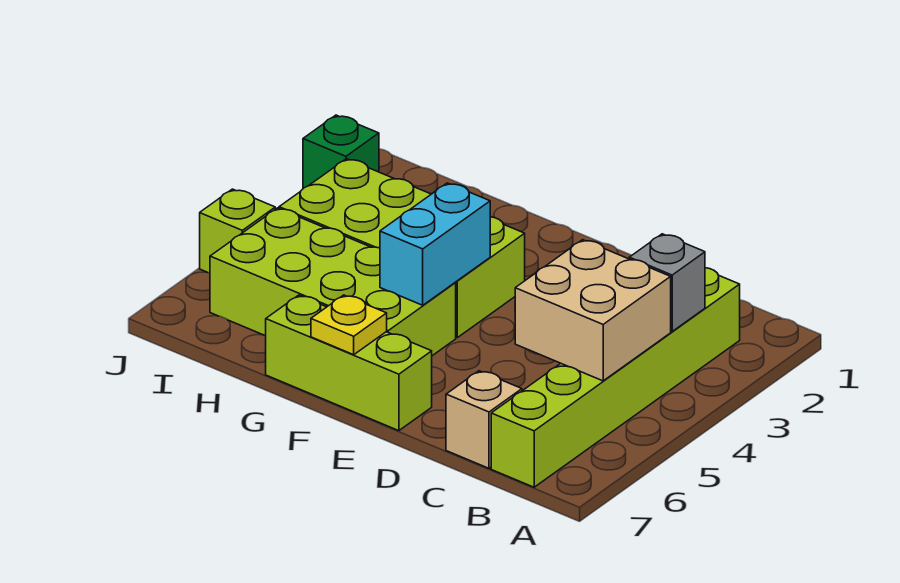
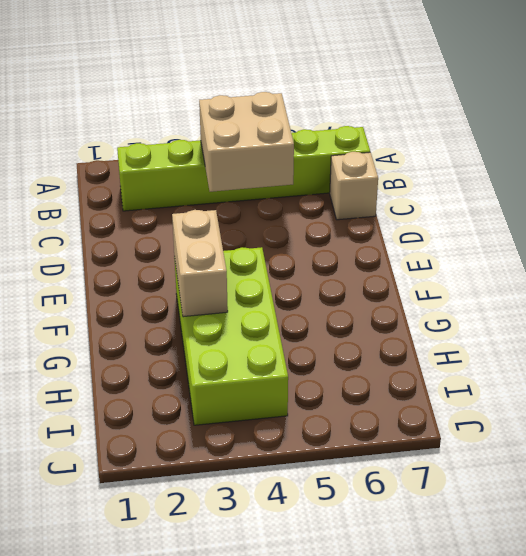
tan brick F3:G3 level 2 -> none
none -> lime brick E7:G7 level 1
none -> lime brick F5:I6 level 1

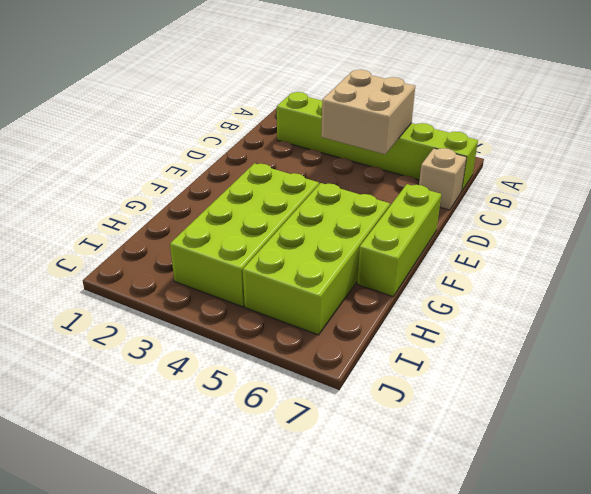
none -> green brick J2 level 1
none -> lime brick J5 level 1

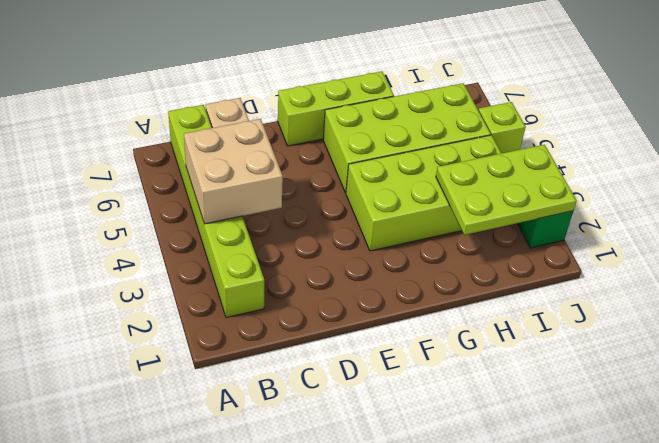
lime plate H2:J3 level 2 -> none
none -> grey brick B3 level 2
none -> cyan brick F4:F5 level 2

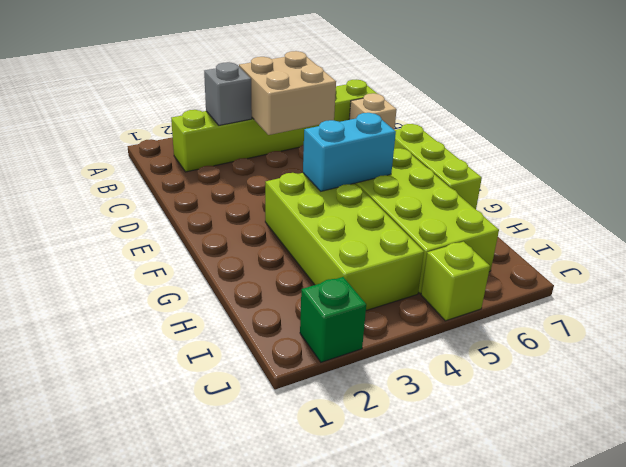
none -> yellow plate F7 level 2

